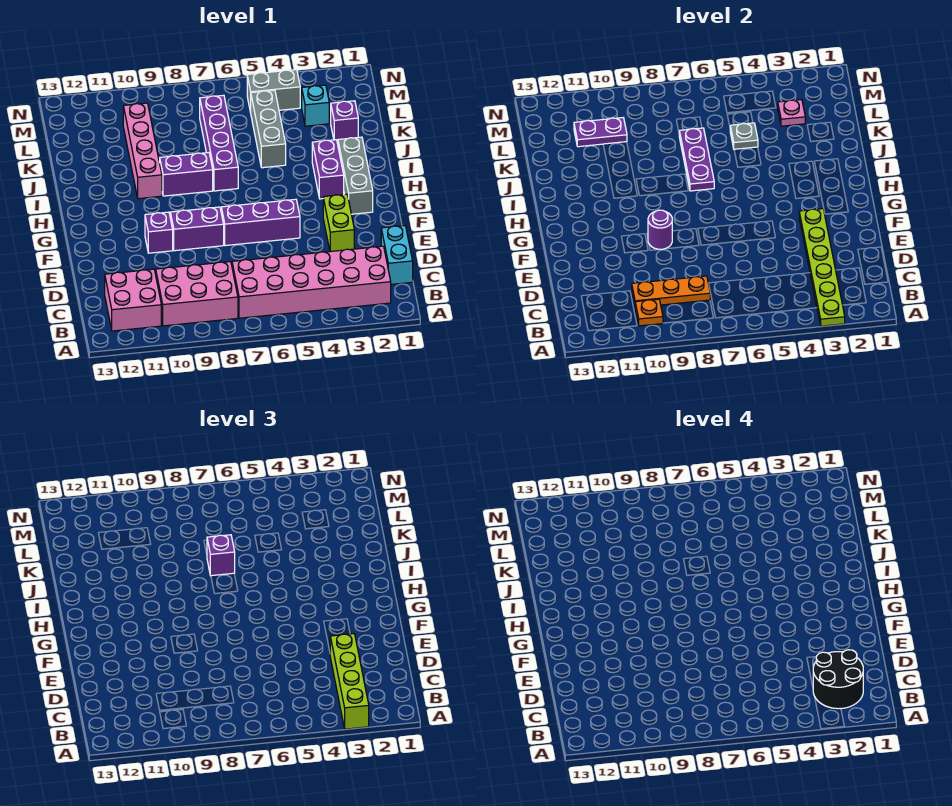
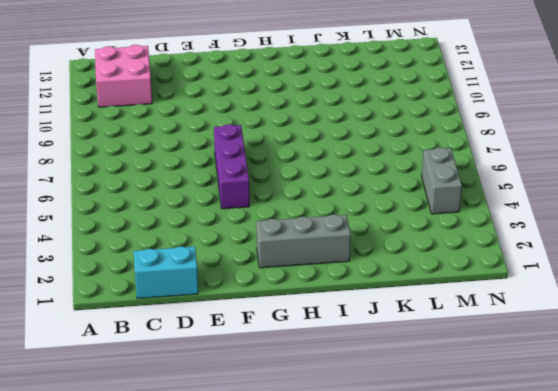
none -> pink brick B2:C7 level 1
none -> pink brick B8:C10 level 1
none -> lime brick E3:F3 level 1

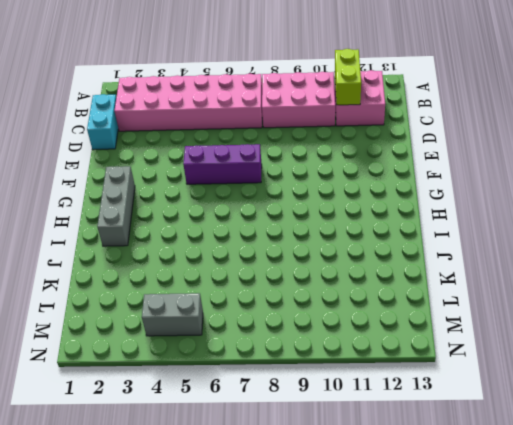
lime brick B11:C11 level 2 -> lime brick E3:F3 level 1
none -> purple brick F8:F9 level 1
none -> purple brick F10 level 1
none -> purple brick H3:I3 level 1

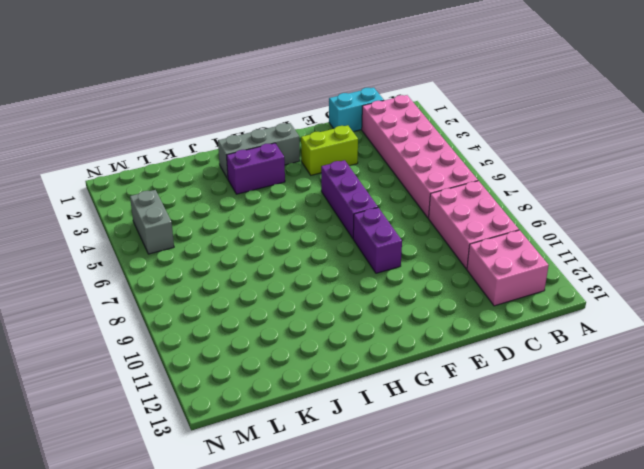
none -> purple brick F10 level 1
none -> purple brick I7:L7 level 1
none -> purple brick I8:I9 level 1

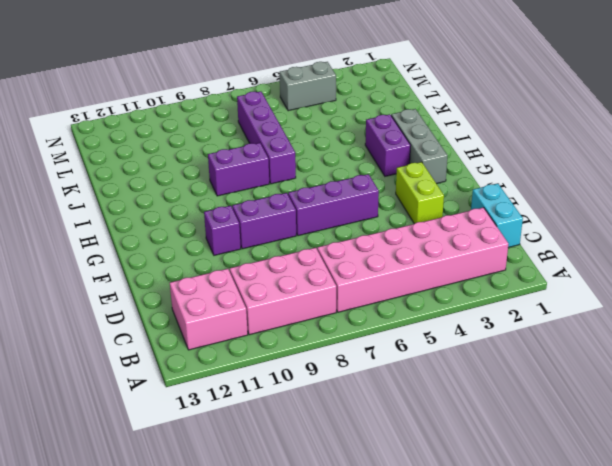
none -> pink brick I10:L10 level 1
none -> grey brick J5:L5 level 1
none -> purple brick K2 level 1

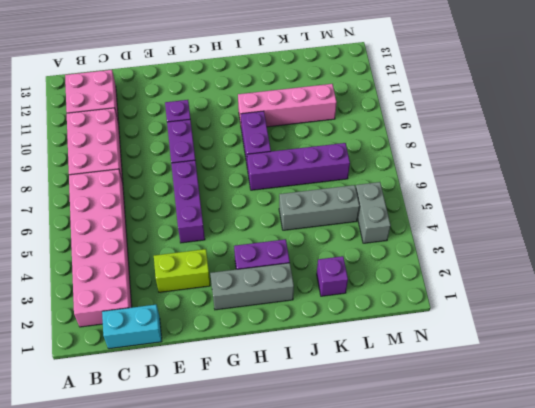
none -> cyan brick L3 level 1
none -> lime plate A3:F3 level 2
none -> orange plate B10 level 2

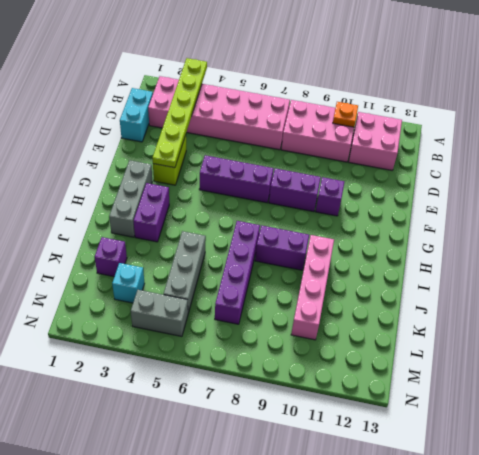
none -> orange plate C8:C10 level 2
none -> purple round brick F9 level 2
none -> purple plate I7:K7 level 2

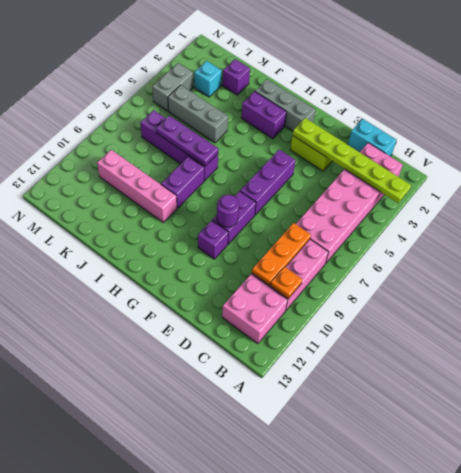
none -> grey plate K5 level 2
none -> pink plate L3 level 2
none -> purple plate L10:L11 level 2

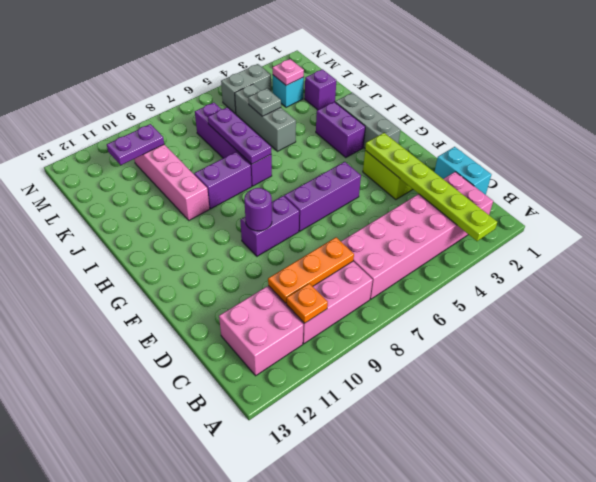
none -> purple brick F10 level 1
none -> lime brick A3:D3 level 3
none -> purple brick J7 level 3

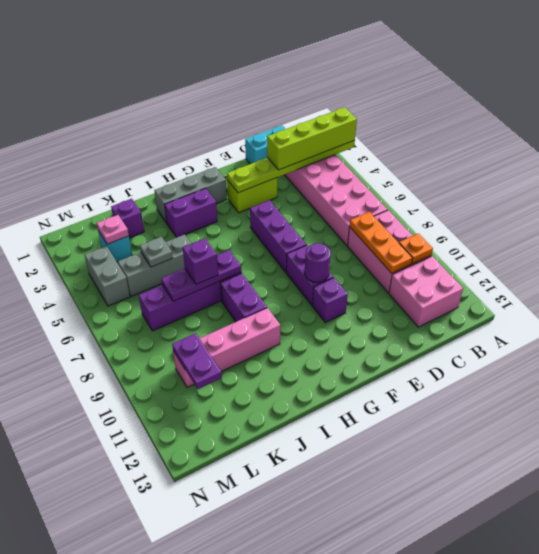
none -> black round brick B2:C3 level 4

